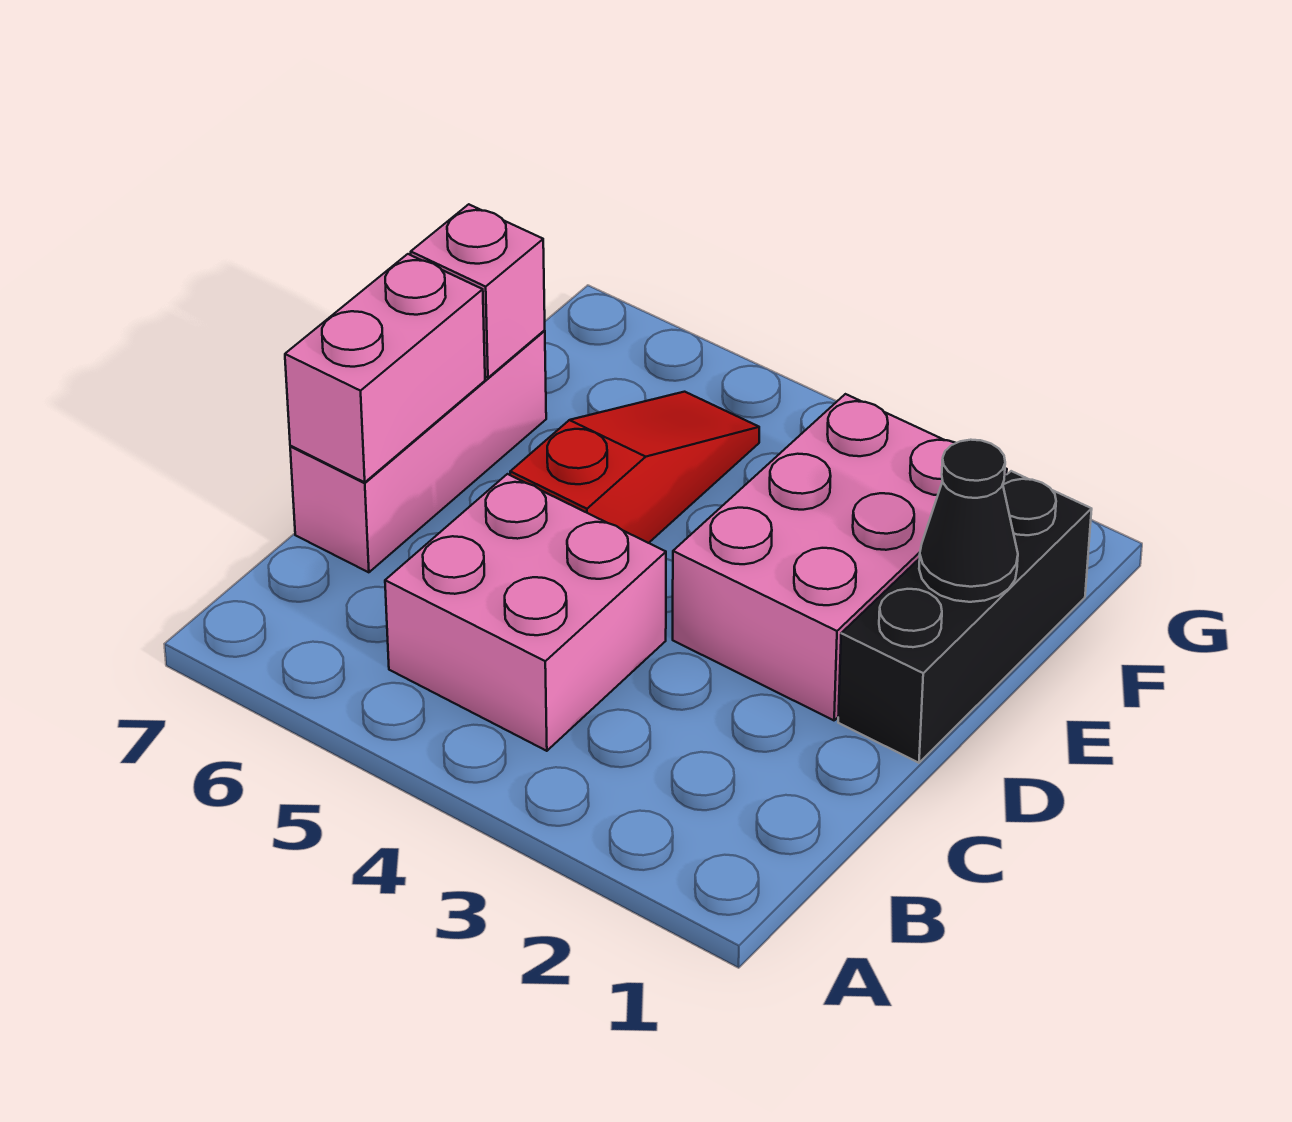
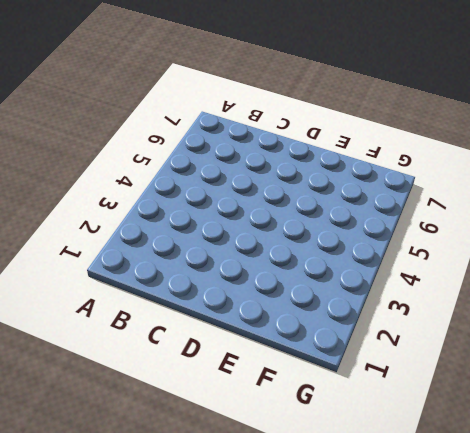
none -> pink brick B4:C5 level 1
none -> pink brick C7:E7 level 1

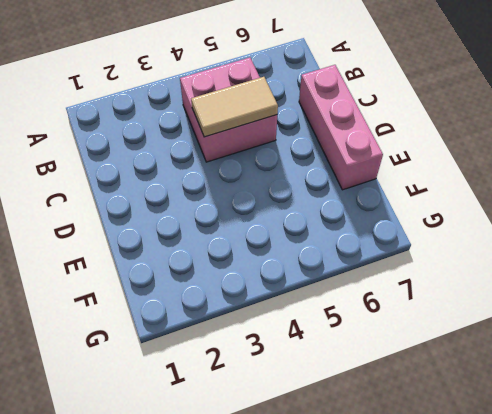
tan tile C4:C5 level 2 -> none
none -> black brick D1:F1 level 1
none -> pink brick D2:F3 level 1

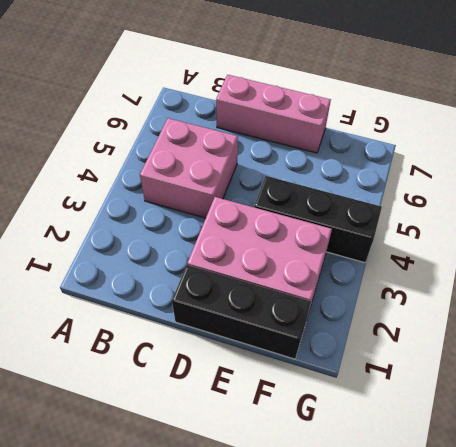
black brick E4:G4 level 1 -> none
none -> red slope D5:F5 level 1 top D
none -> pink brick C7:D7 level 2

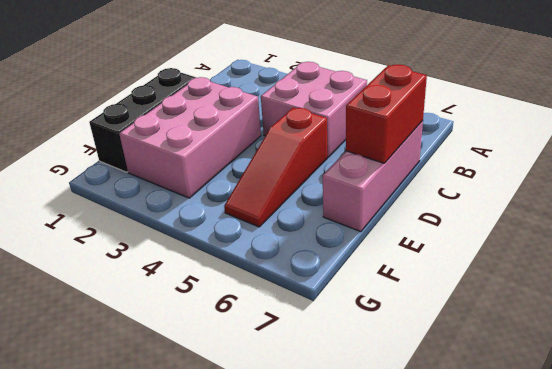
red brick C7:D7 level 2 -> pink brick C7:D7 level 2
none -> black cone E1 level 2
none -> pink brick E7 level 2

